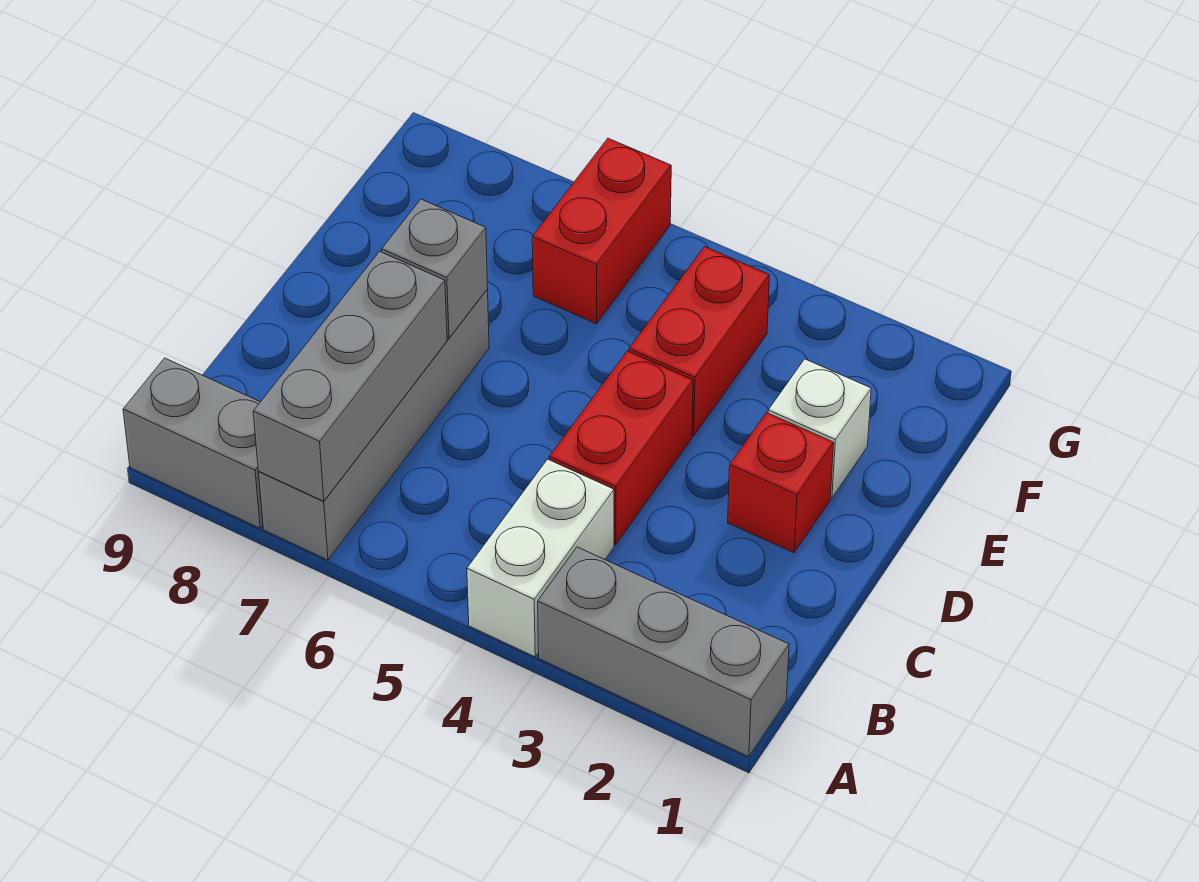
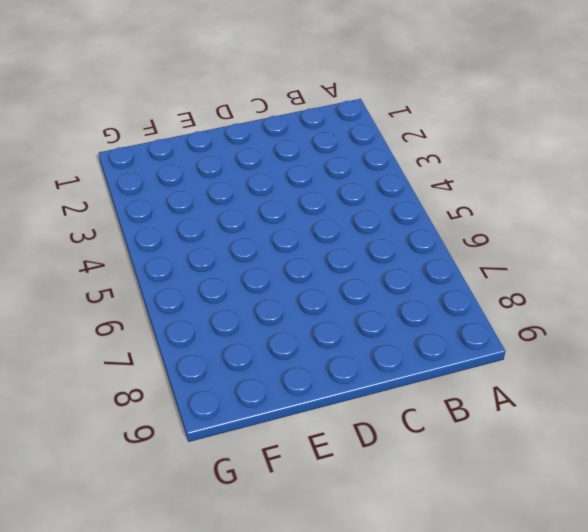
none -> grey brick A1:A3 level 1
none -> white brick A4:B4 level 1

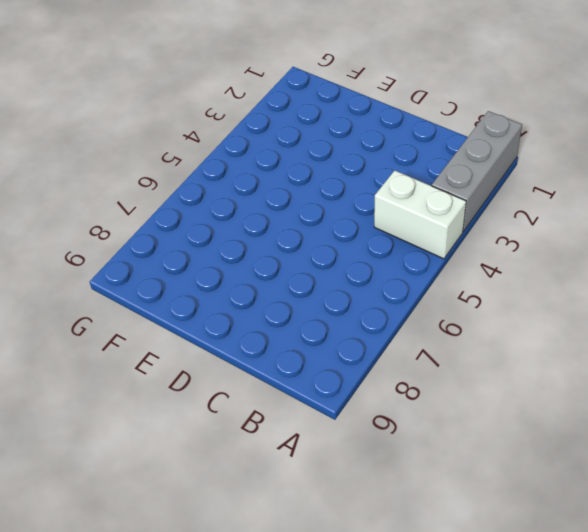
none -> grey brick A7:D7 level 1
none -> grey brick A8:A9 level 1

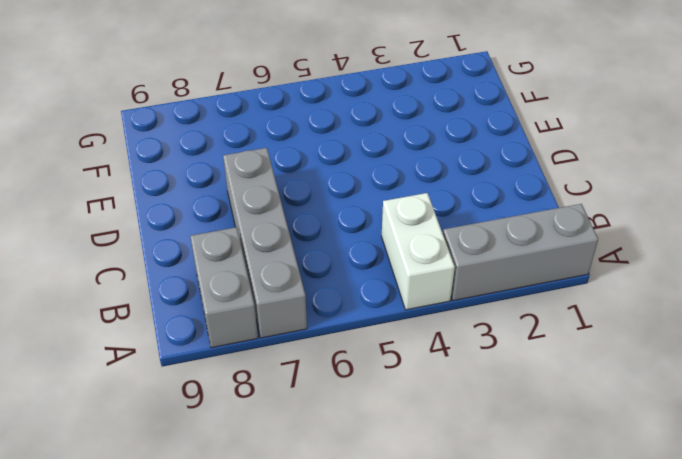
grey brick A8:B8 level 1 -> grey brick A8:A9 level 1
none -> red brick C4:D4 level 1
none -> red brick D2 level 1

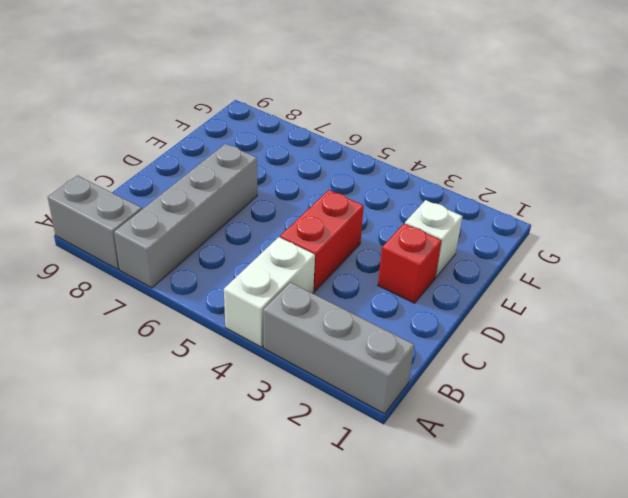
none -> red brick E4:F4 level 1
none -> red brick F6:G6 level 1

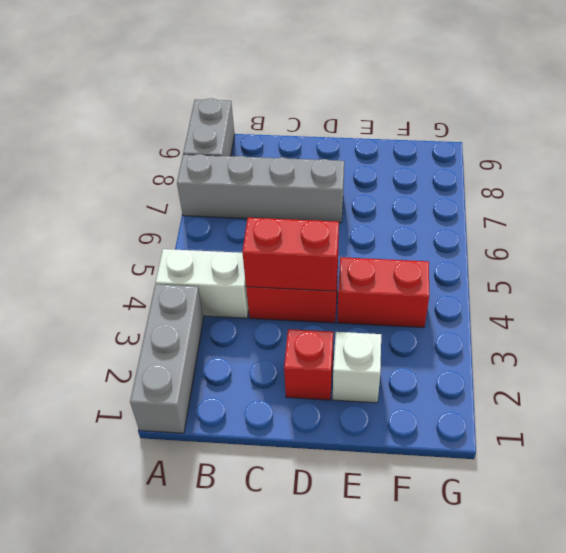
red brick C4:D4 level 2 -> red brick F6:G6 level 1
none -> grey brick A7:C7 level 2
none -> grey brick D7 level 2

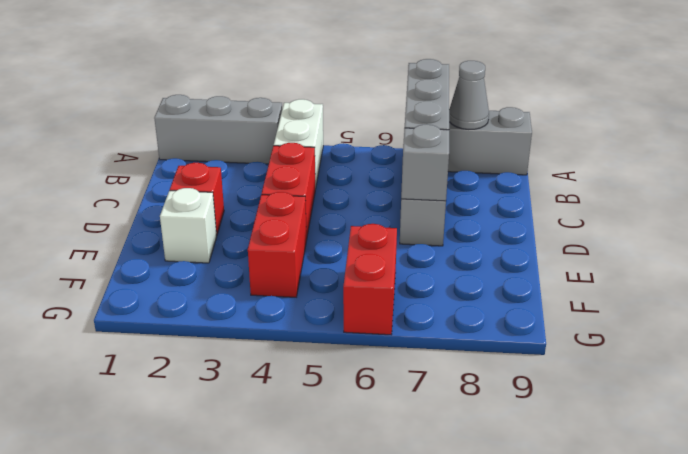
grey cone A8 level 2 -> none

